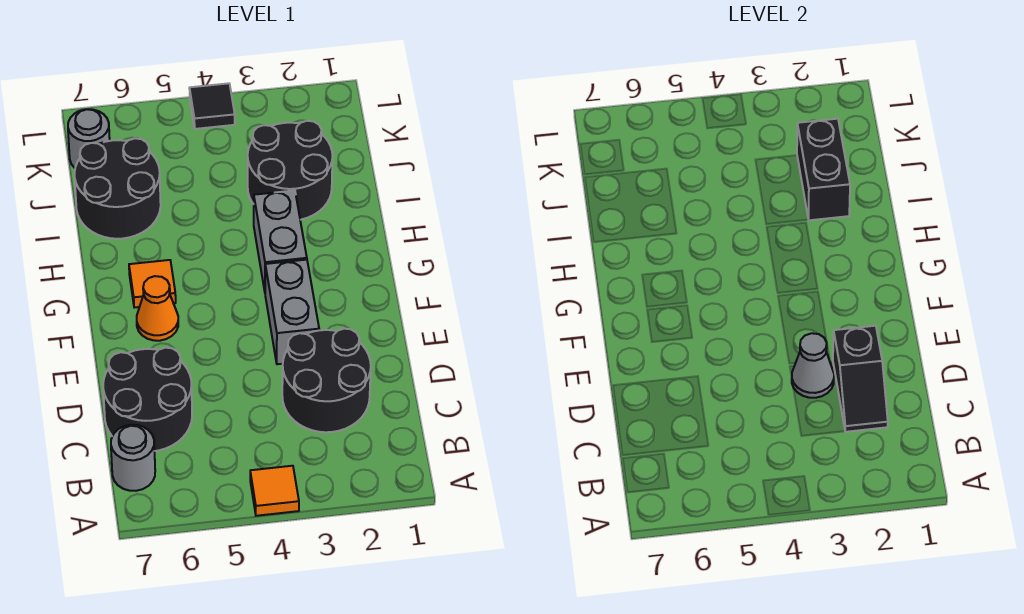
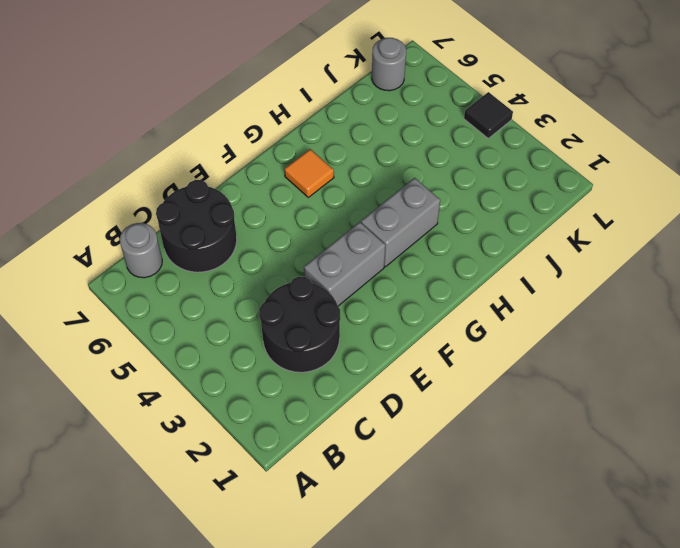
none -> orange tile A4 level 1
none -> orange cone F6 level 1
none -> black round brick I2:J3 level 1

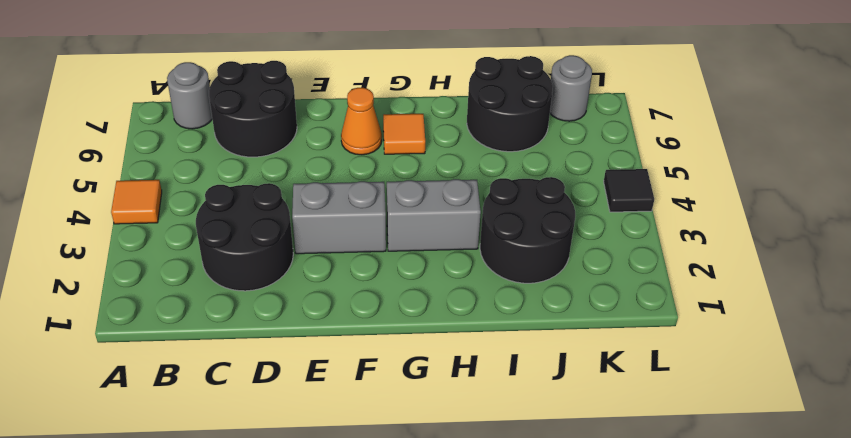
none -> black slope C2:D2 level 2 top D
none -> grey cone D3 level 2
none -> black brick I2:J2 level 2

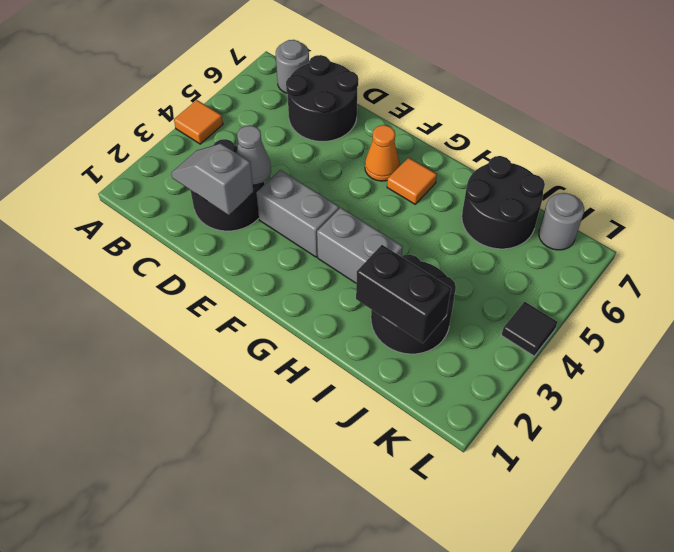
grey slope C2:D2 level 2 top D -> black slope C2:D2 level 2 top D

